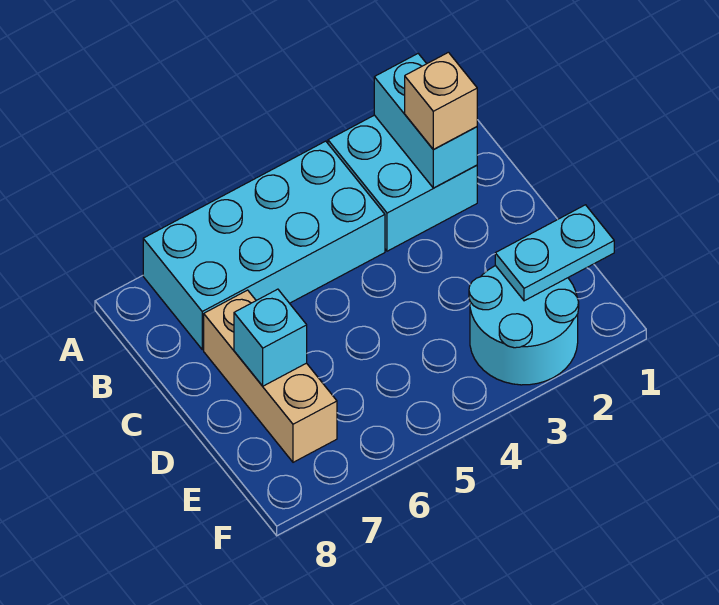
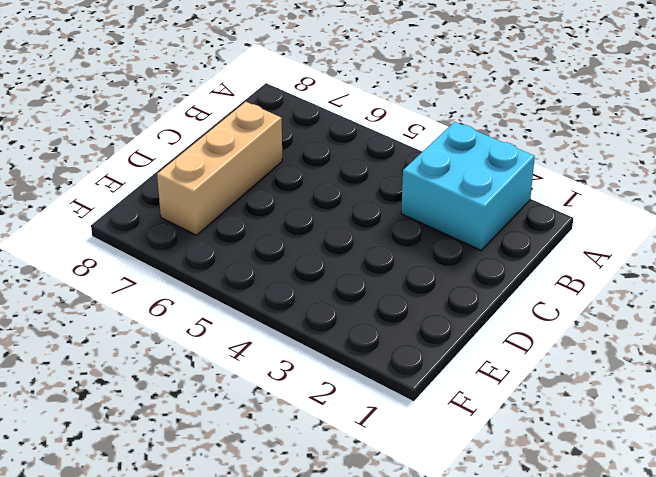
none -> cyan brick A4:B7 level 1
none -> cyan round brick E2:F3 level 1

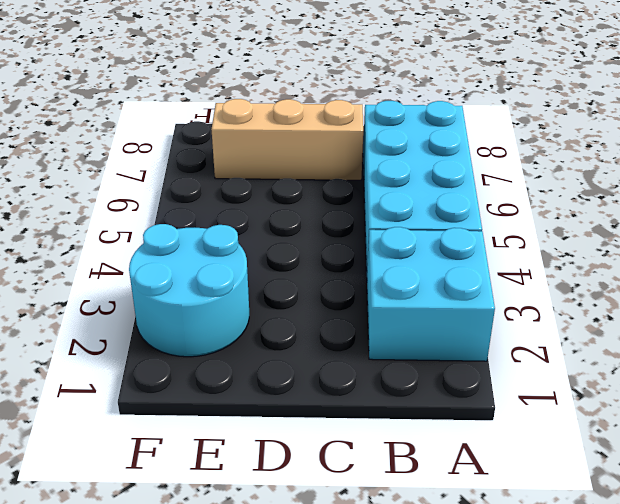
none -> cyan brick A2:B2 level 2
none -> cyan brick D7 level 2

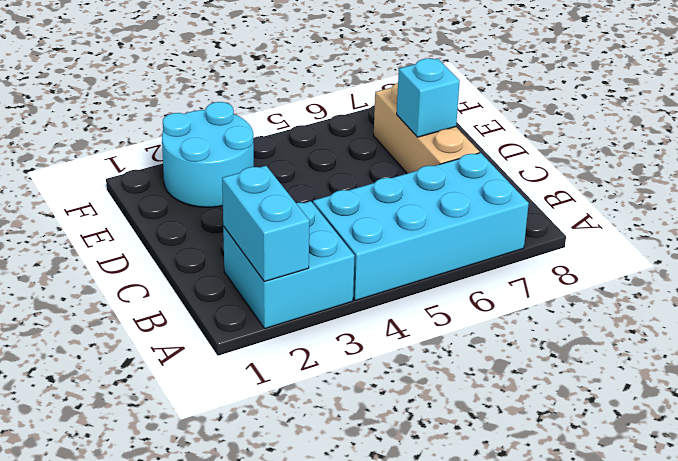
none -> cyan plate E1:E2 level 2
none -> tan brick B2 level 3

